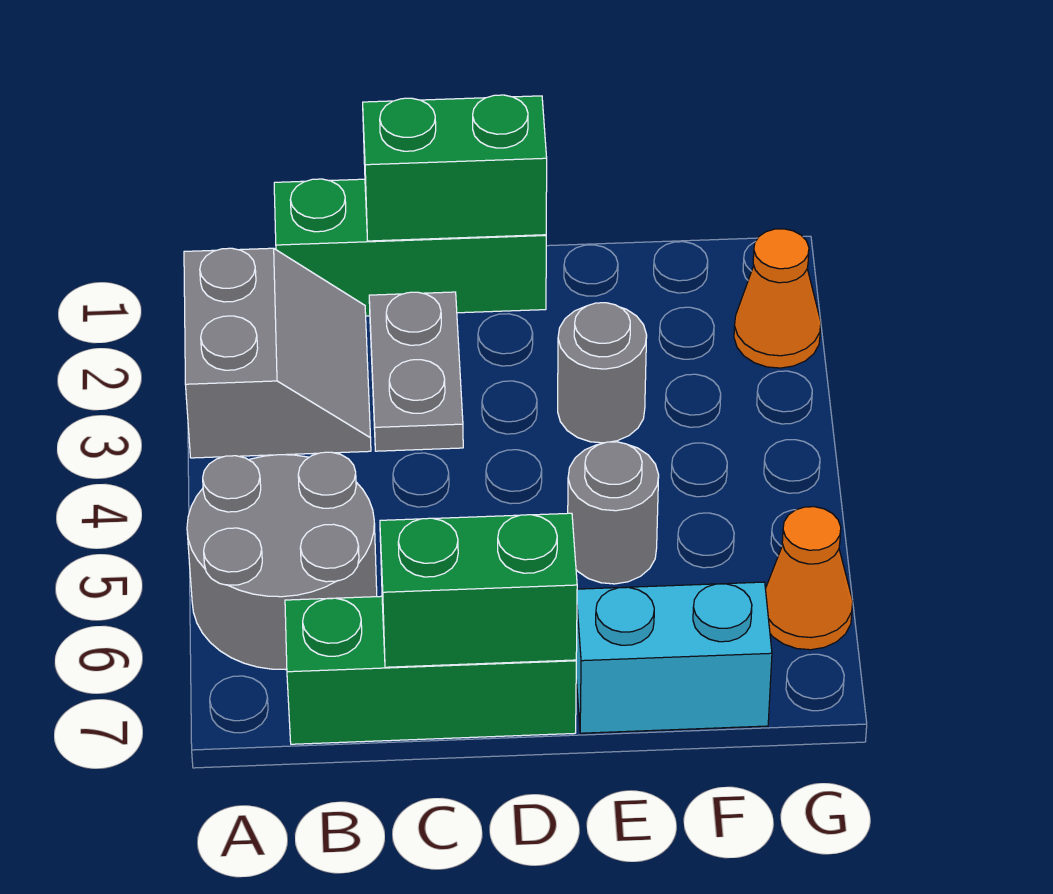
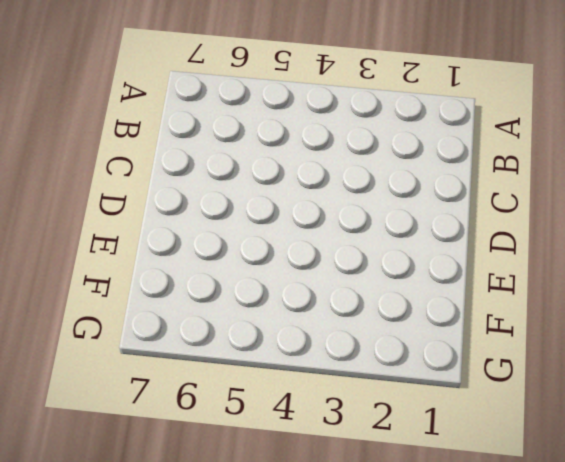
none -> grey slope A2:B3 level 1 top A
none -> grey round brick A5:B6 level 1
none -> green brick B1:D1 level 1

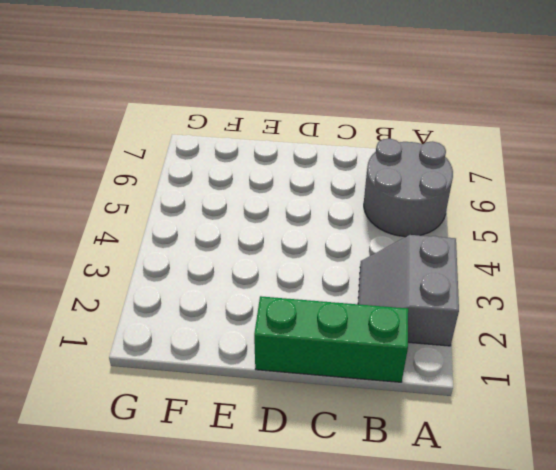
none -> green brick B7:D7 level 1
none -> grey plate C2:C3 level 1
none -> grey round brick E3 level 1

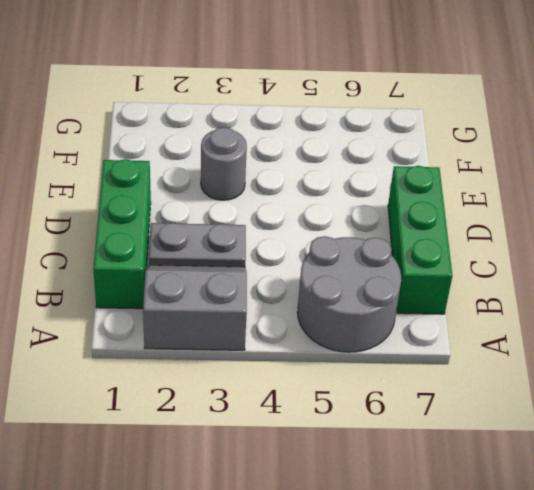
none -> grey round brick E5 level 1
none -> cyan brick E7:F7 level 1
none -> orange cone G2 level 1

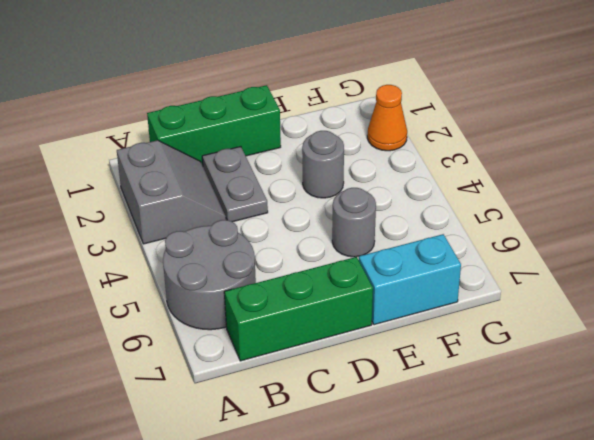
none -> orange cone G6 level 1
none -> green brick C1:D1 level 2
none -> green brick C7:D7 level 2

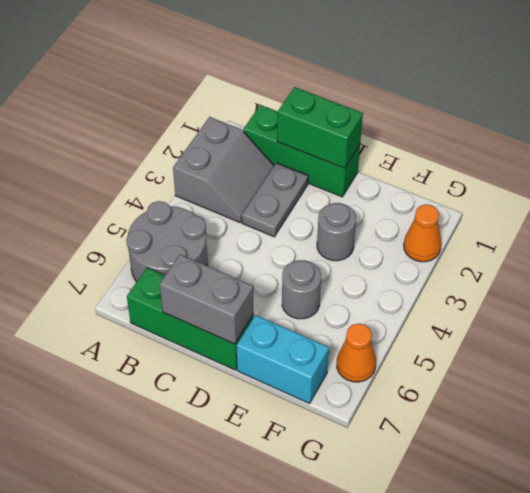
grey brick C7:D7 level 2 -> green brick C7:D7 level 2

